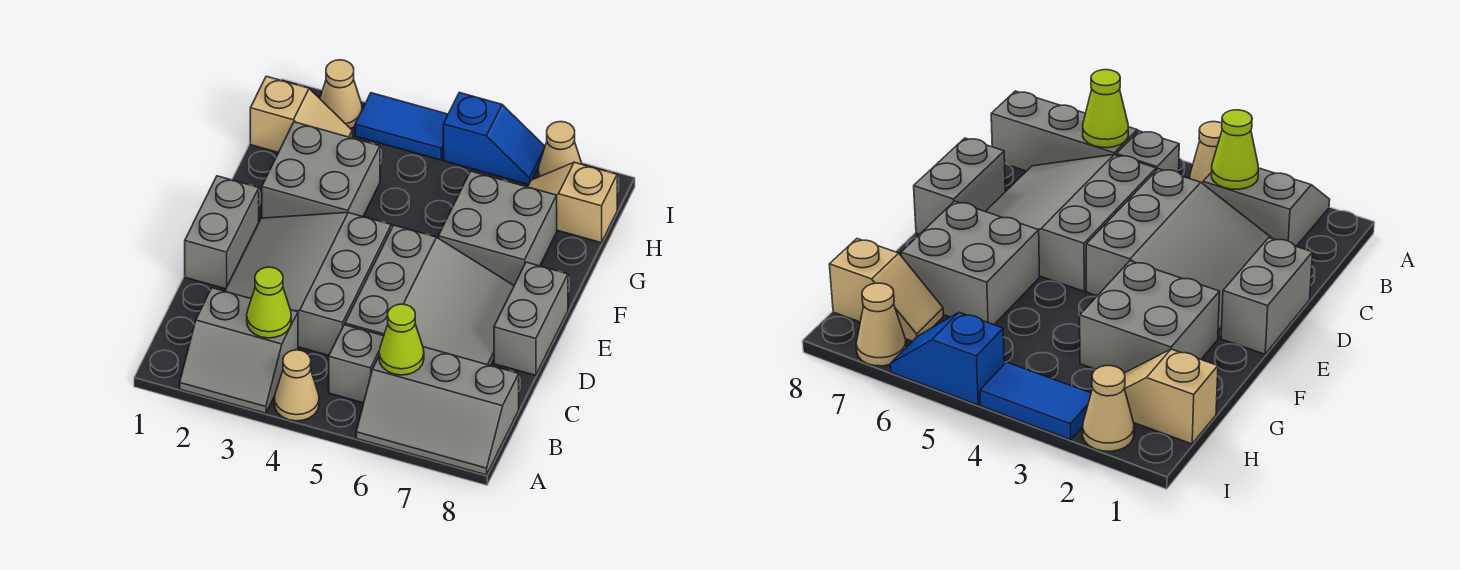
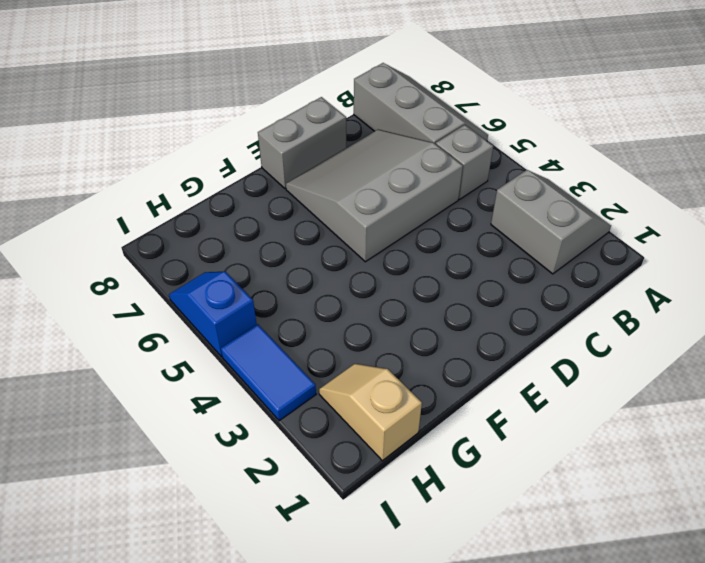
none -> tan cone A4 level 1
none -> grey slope C2:E4 level 1 top 4
none -> grey brick D1:E1 level 1

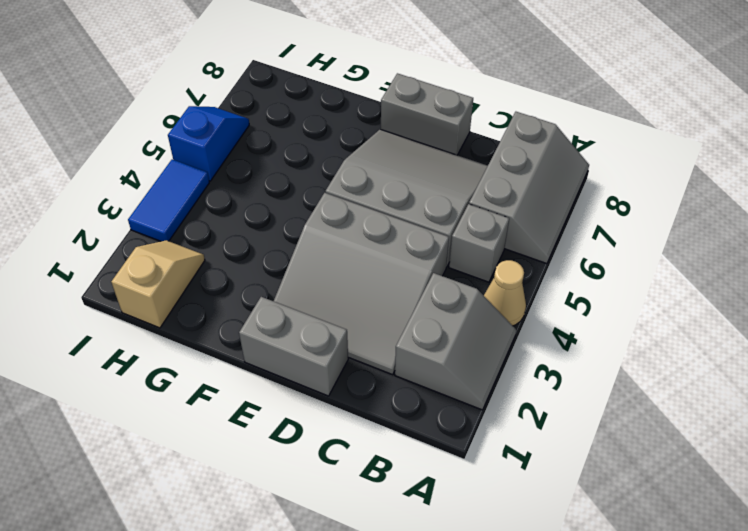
none -> grey brick F2:G3 level 1
none -> grey brick F6:G7 level 1
none -> tan slope H7:H8 level 1 top 8

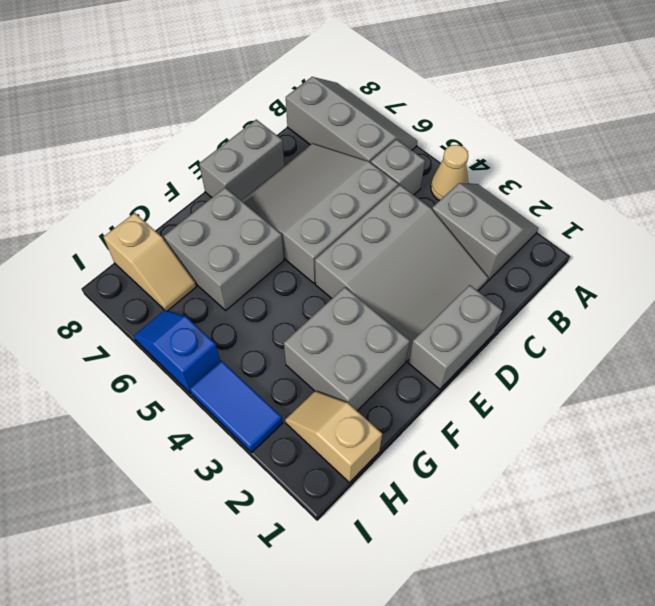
none -> tan cone I2 level 1
none -> tan cone I7 level 1
none -> lime cone B3 level 2

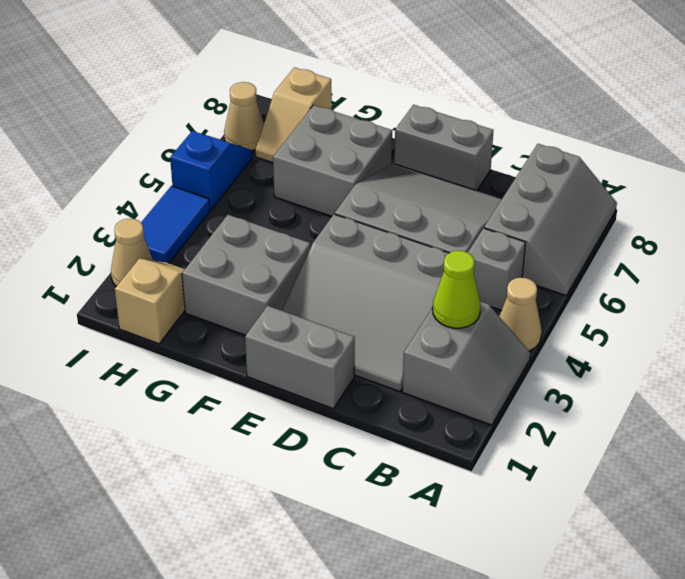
none -> lime cone B6 level 2

